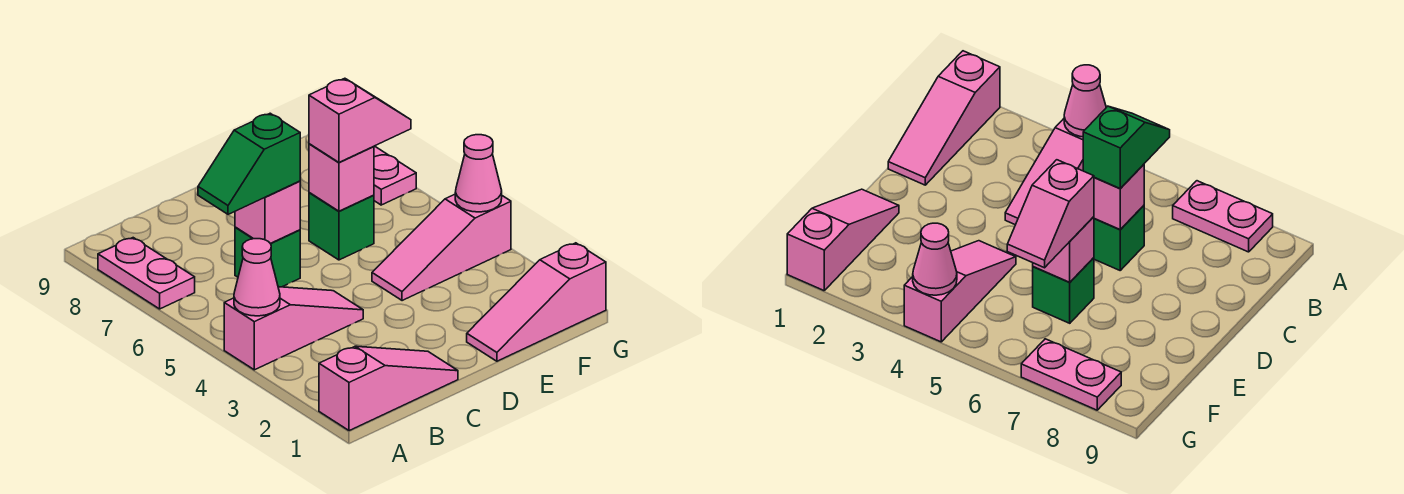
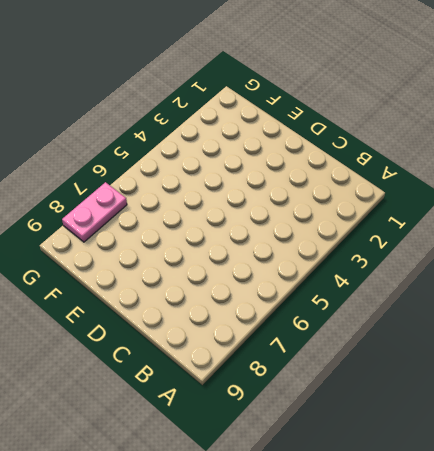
none -> pink slope A1:C1 level 1 top A
none -> pink slope A4:C4 level 1 top A
none -> pink plate A7:A8 level 1

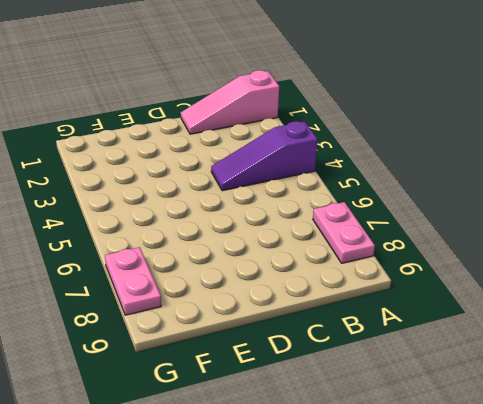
purple slope A4:C4 level 1 top A -> pink slope A4:C4 level 1 top A
none -> green brick C6 level 1
none -> pink slope E1:G1 level 1 top G
none -> pink slope E4:G4 level 1 top G

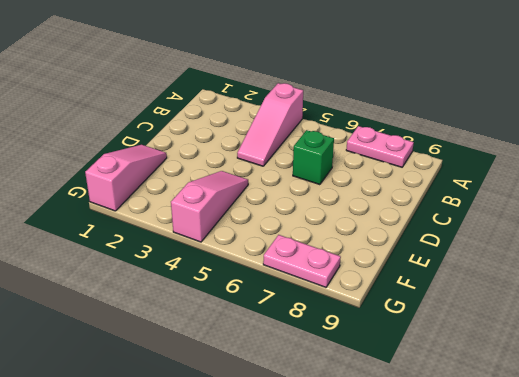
none -> pink slope A1:C1 level 1 top A
none -> green brick E6 level 1
none -> pink cone A4 level 2

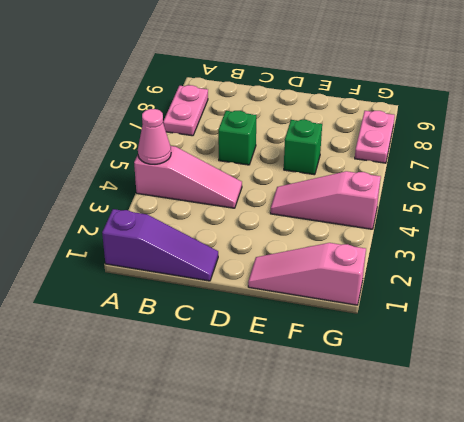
purple slope A1:C1 level 1 top A -> pink slope A1:C1 level 1 top A
none -> pink brick C6 level 2
none -> pink brick E6 level 2
none -> pink cone G4 level 2

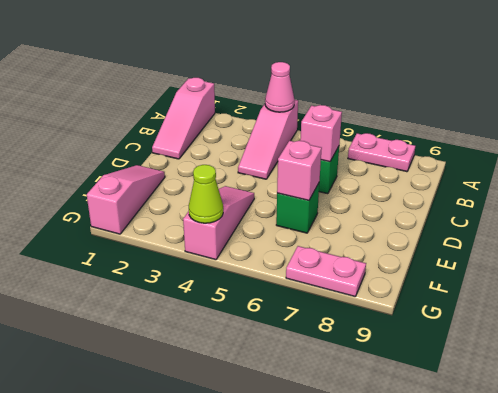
lime cone G4 level 2 -> pink cone G4 level 2
none -> green slope B6:C6 level 3 top C
none -> pink slope E6:F6 level 3 top E

